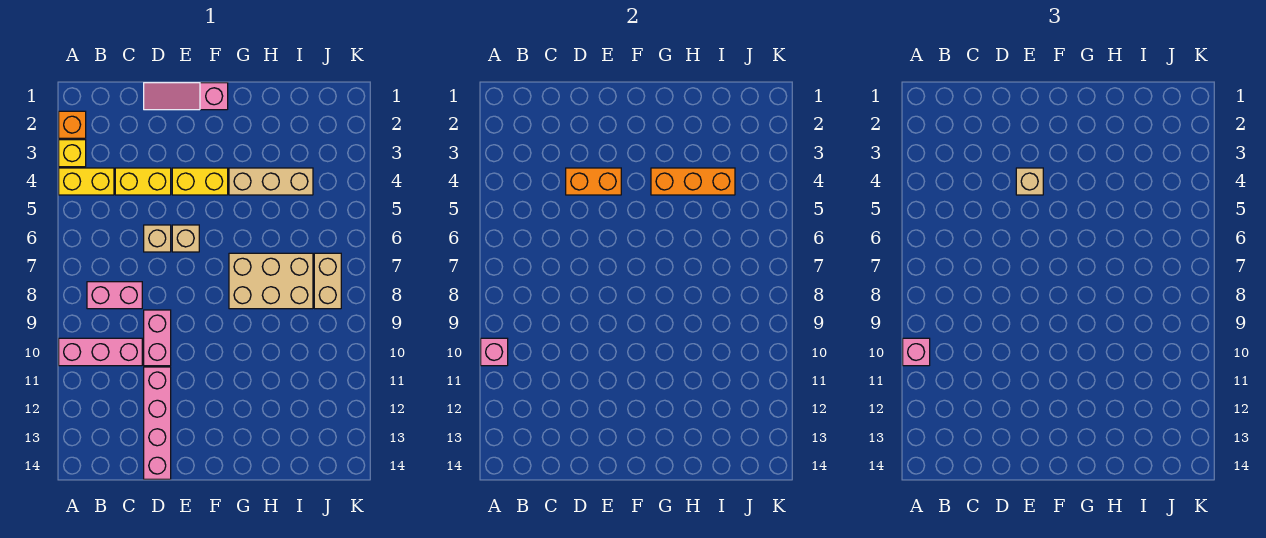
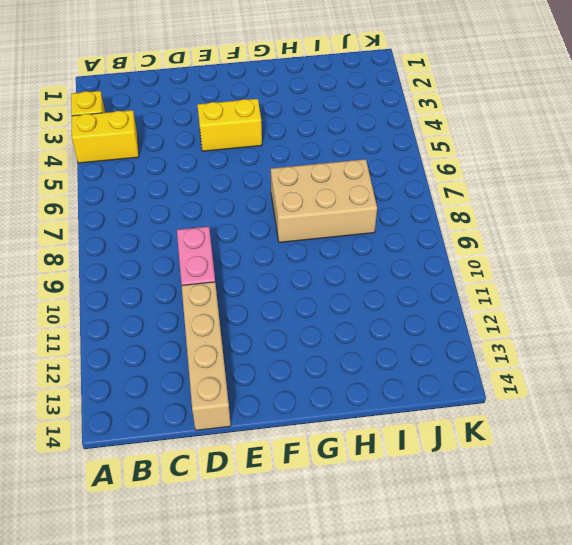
tan brick D11:D14 level 1 -> pink brick D11:D14 level 1
none -> orange brick A2 level 1
none -> pink brick A10:C10 level 1
none -> pink brick B8:C8 level 1

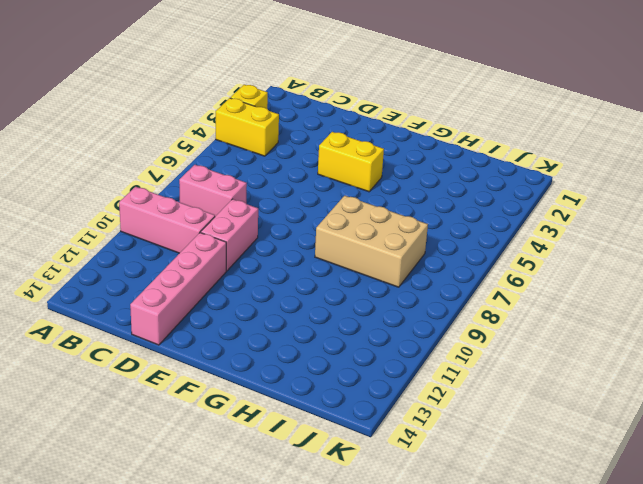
none -> orange brick A2 level 1
none -> yellow brick C4:D4 level 1
none -> pink slope D1:F1 level 1 top F

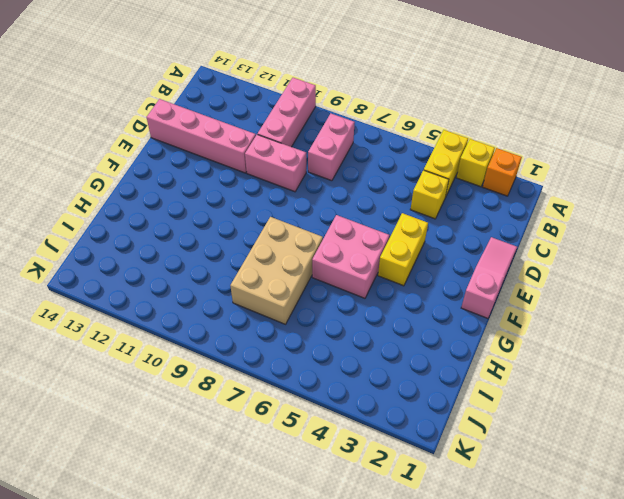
yellow brick C4 level 1 -> yellow brick C4:D4 level 1
pink brick F5:G6 level 1 -> none
none -> tan brick D6 level 1
none -> tan brick E6 level 1
none -> tan brick G4:I4 level 1

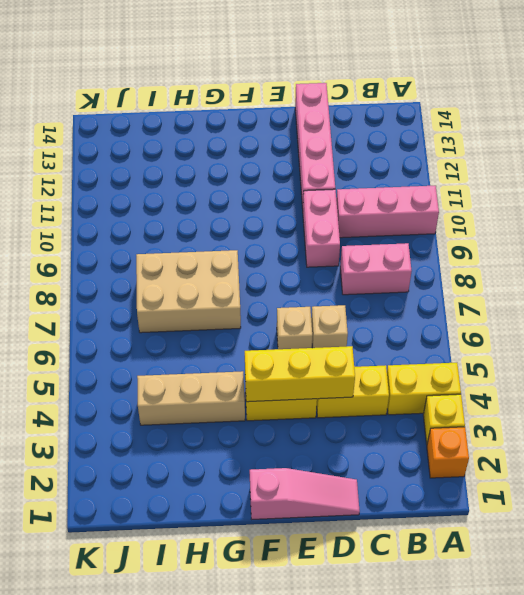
yellow brick D4:F4 level 2 -> orange brick D4:E4 level 2
none -> tan brick J7:J8 level 1
none -> pink brick A10 level 2
none -> orange brick G4:I4 level 2

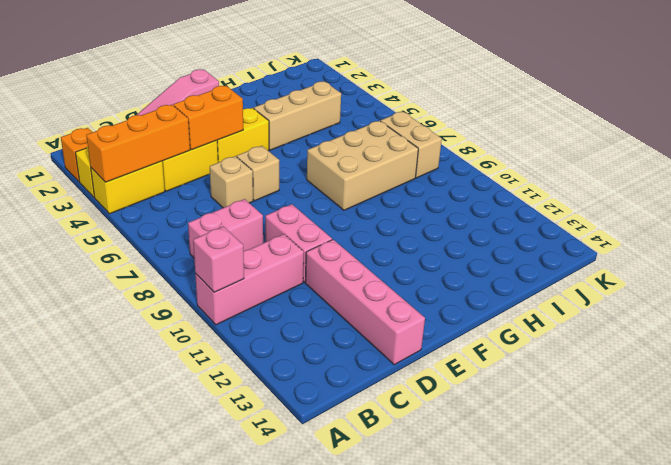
orange brick A4:C4 level 2 -> orange brick G4:I4 level 2
none -> pink brick A10 level 3
none -> tan brick E4 level 3

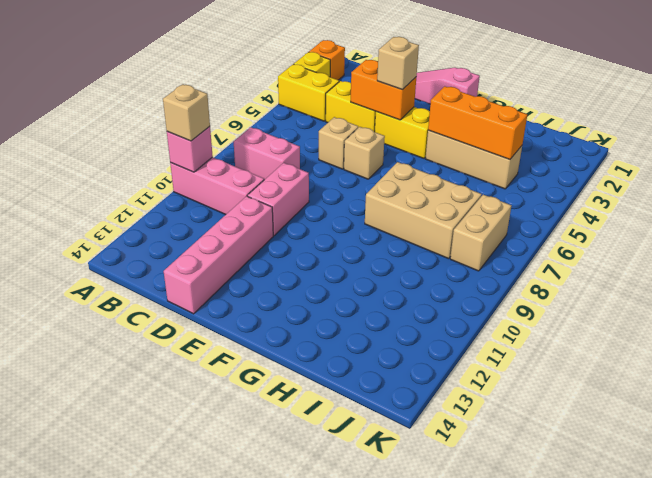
tan brick A10 level 3 -> pink brick A10 level 3

